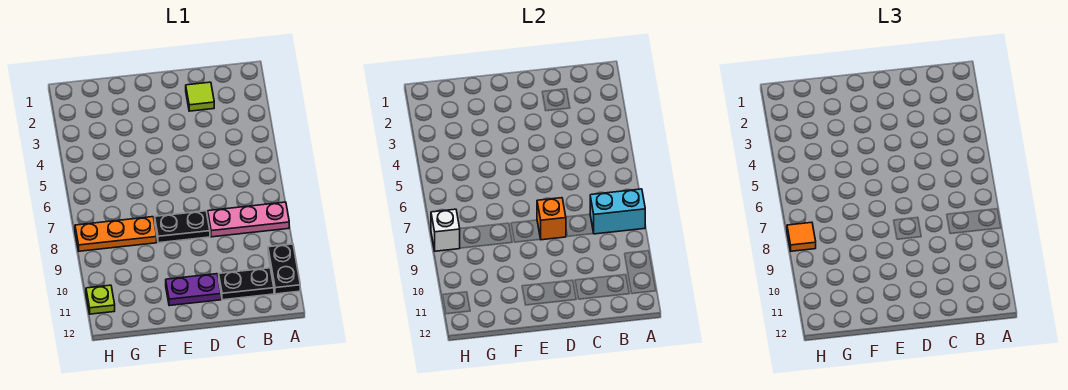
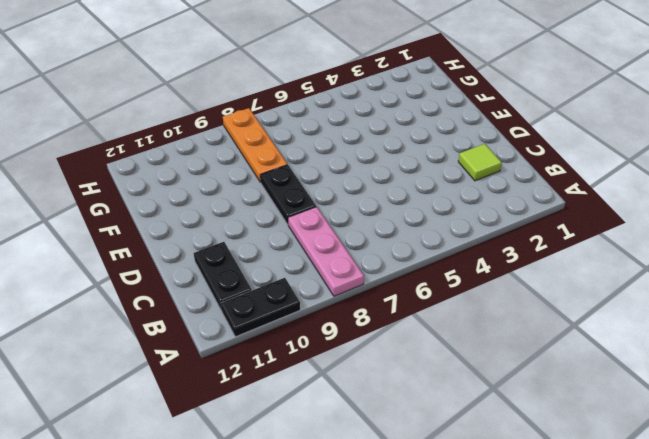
none -> purple plate D11:E11 level 1
none -> lime plate H11 level 1
none -> cyan brick A8:B8 level 2

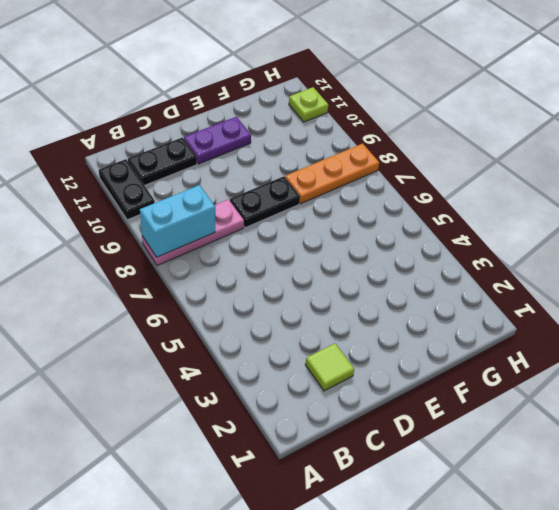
none -> orange brick D8 level 2
none -> white brick H8 level 2
none -> orange tile H8 level 3

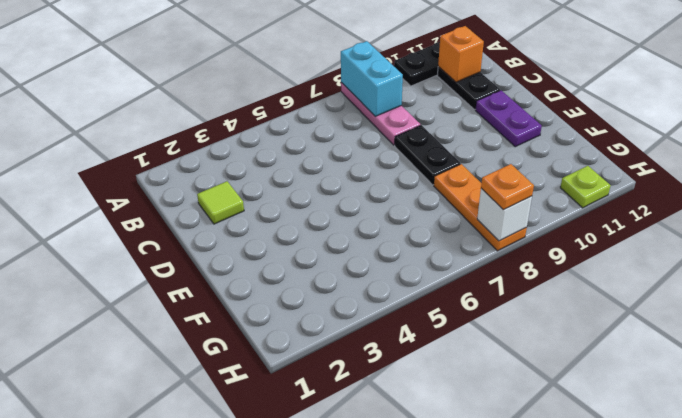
orange brick B11 level 2 -> orange brick D8 level 2
orange plate H8 level 3 -> orange tile H8 level 3

